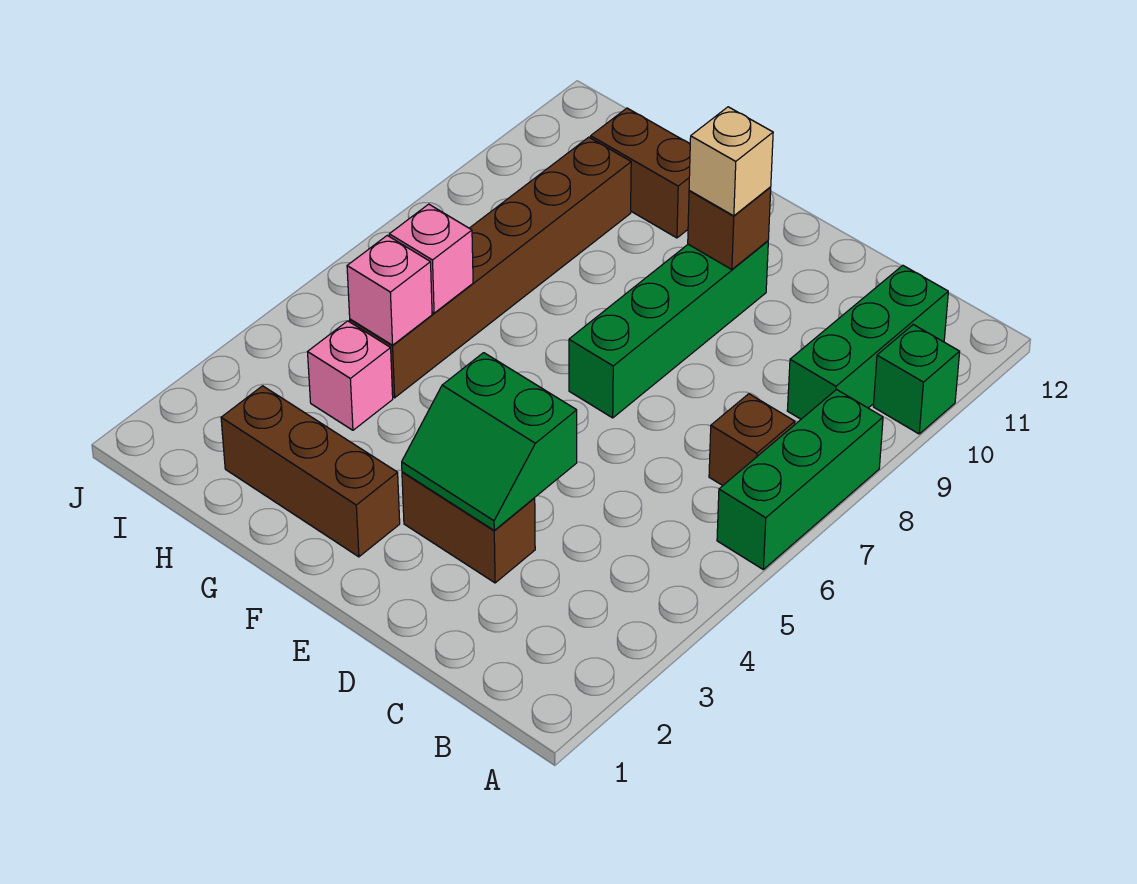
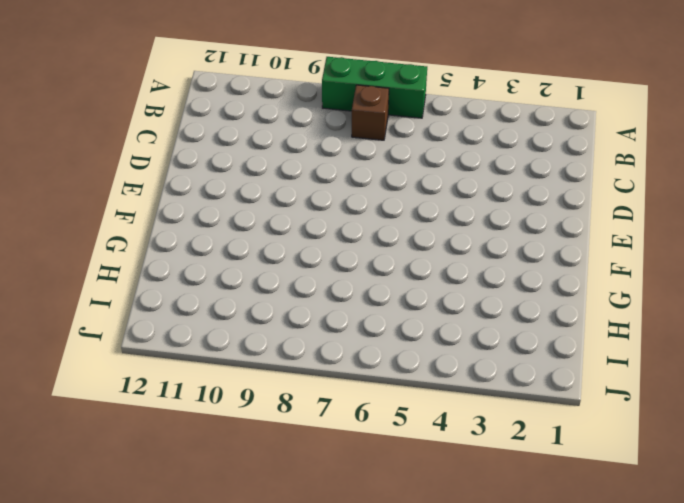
none -> green brick A10 level 1
none -> green brick B9:B11 level 1
none -> brown brick D3:E3 level 1

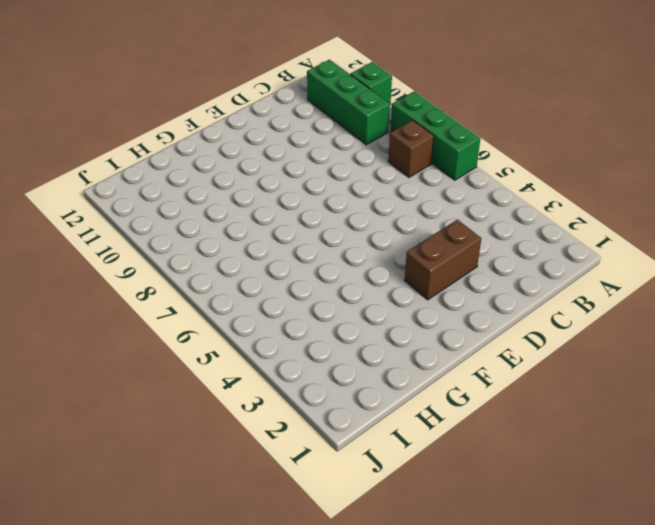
none -> green brick E7:E10 level 1
none -> brown brick F2:H2 level 1
none -> brown brick G11:H11 level 1

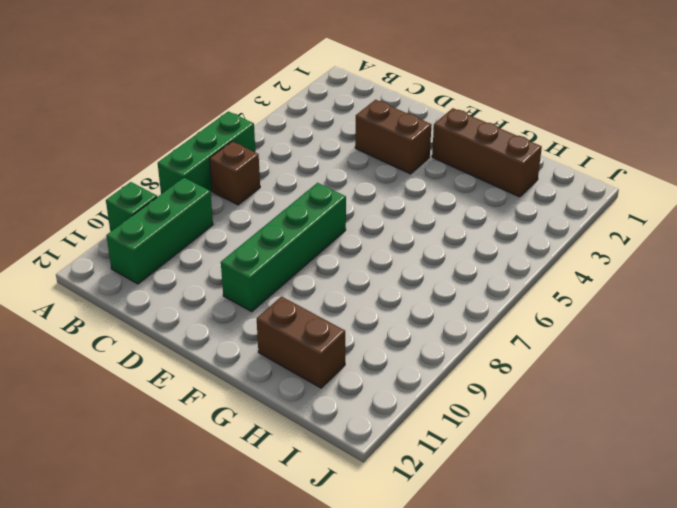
none -> pink brick H4 level 1
none -> brown brick H5:H10 level 1
none -> green slope D3:E4 level 2 top 4

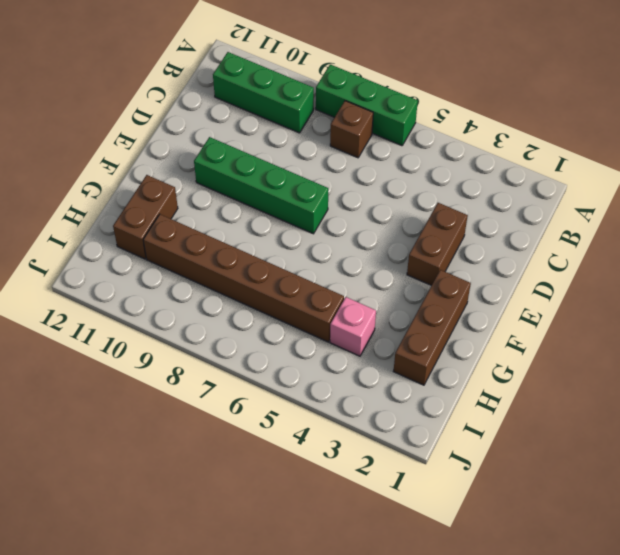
none -> green brick A10 level 1
none -> green slope D3:E4 level 2 top 4
none -> brown brick E10 level 2

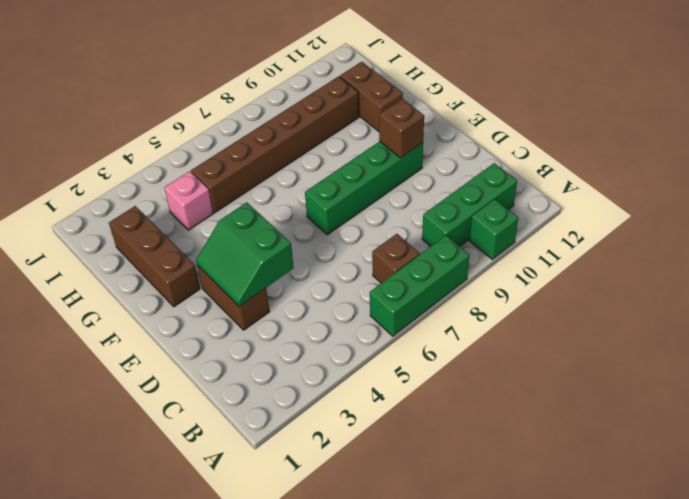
none -> pink brick H5 level 2
none -> pink brick H6 level 2
none -> tan brick E10 level 3

